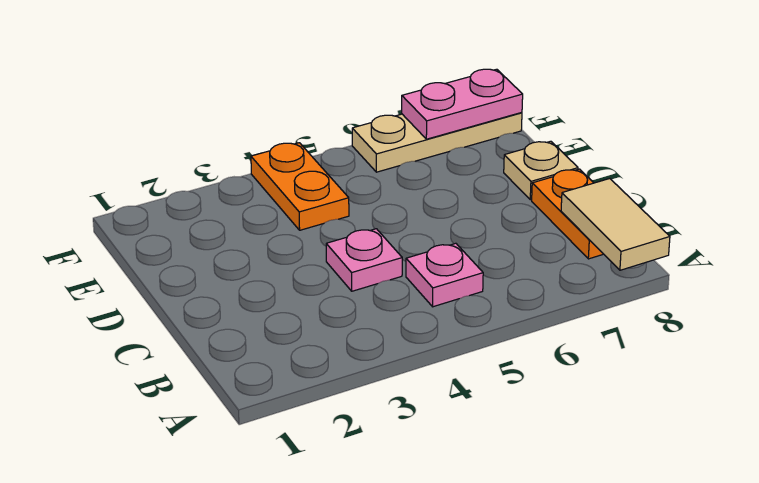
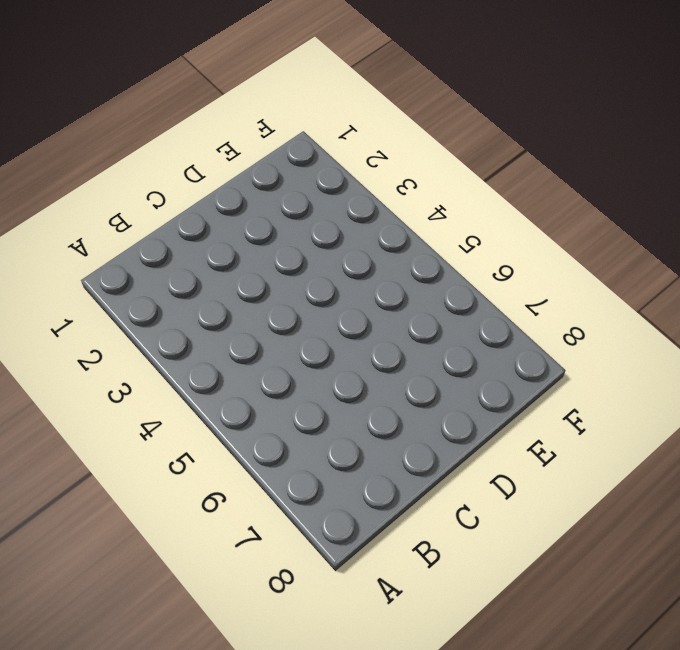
none -> pink plate B5 level 1
none -> orange plate B8:C8 level 1

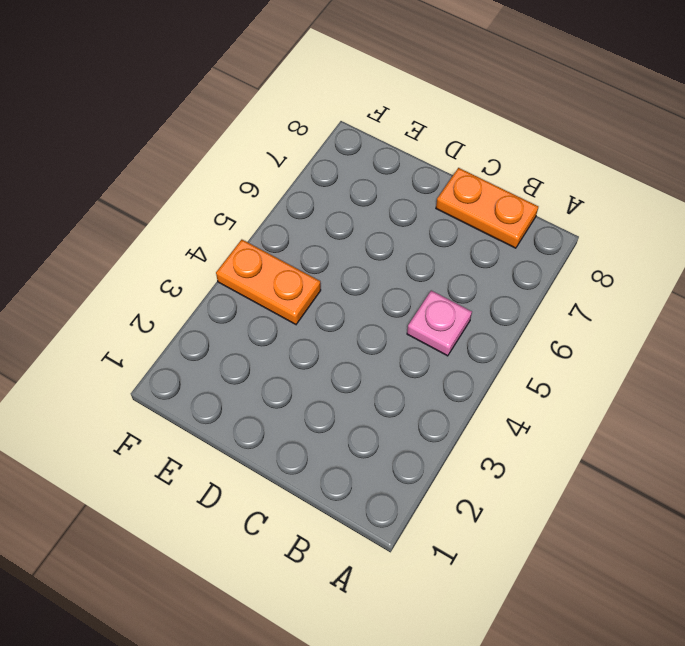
none -> pink plate C4 level 1
none -> tan plate D8 level 1

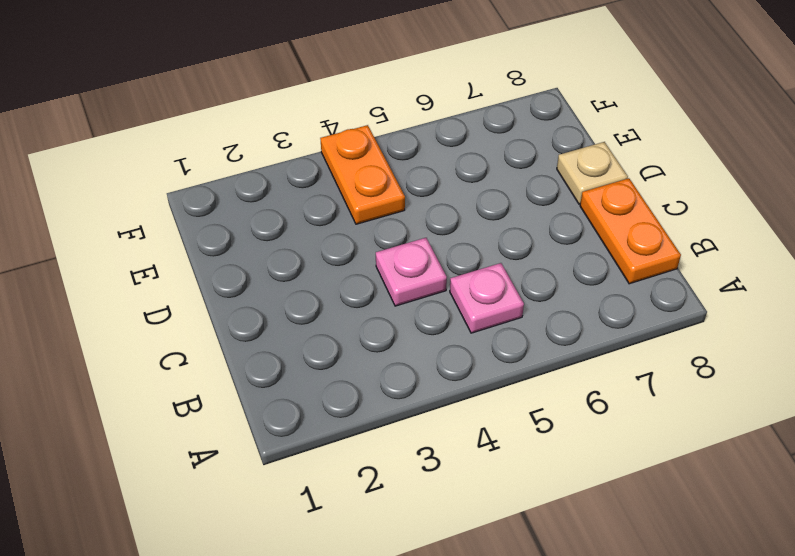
none -> tan plate F6:F8 level 1
none -> tan tile A8:B8 level 2

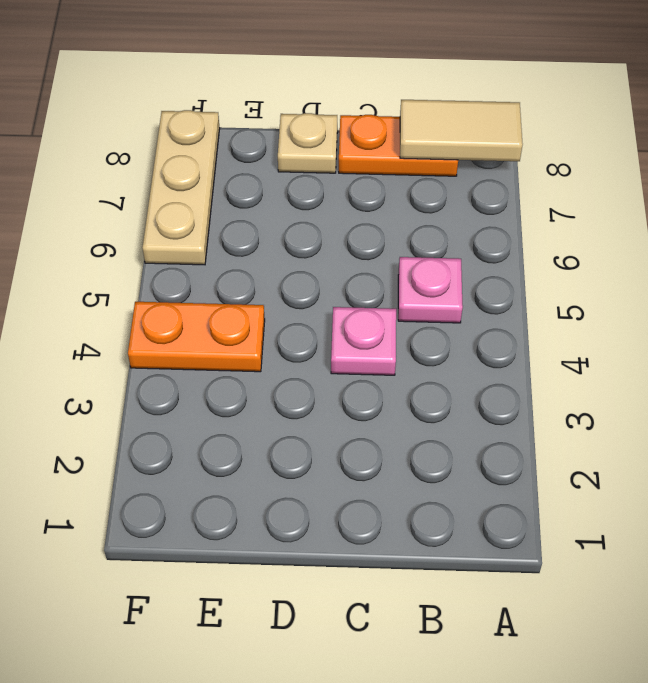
none -> pink plate F7:F8 level 2

